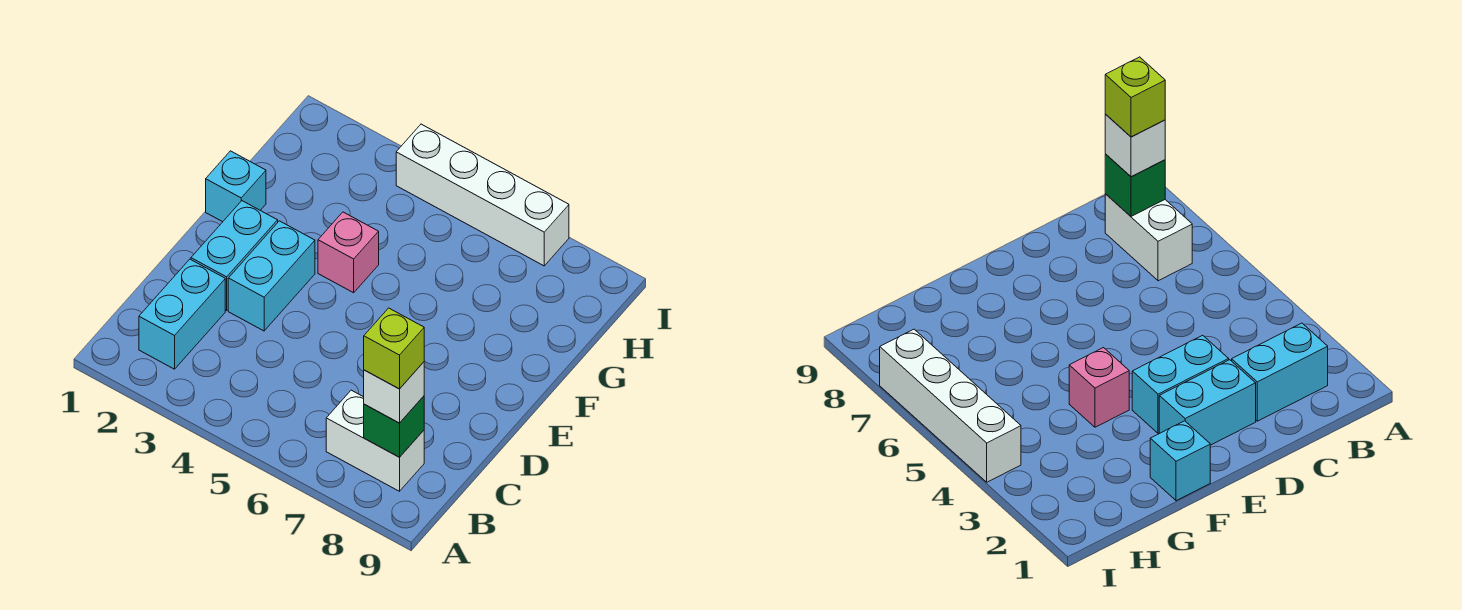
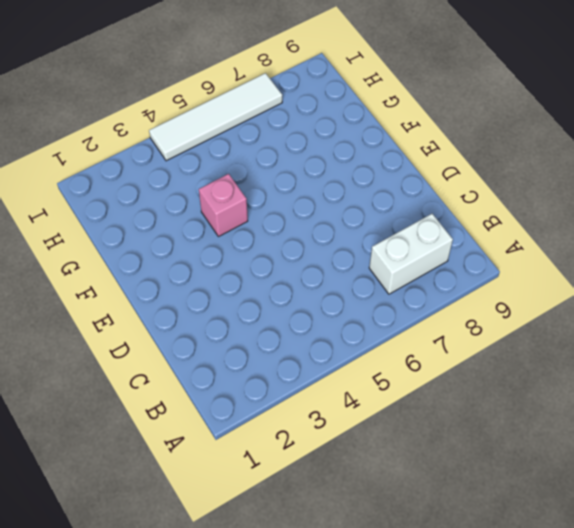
white tile I4:I7 level 1 -> white brick I4:I7 level 1
none -> cyan brick B2:C2 level 1
none -> cyan brick D2:E2 level 1

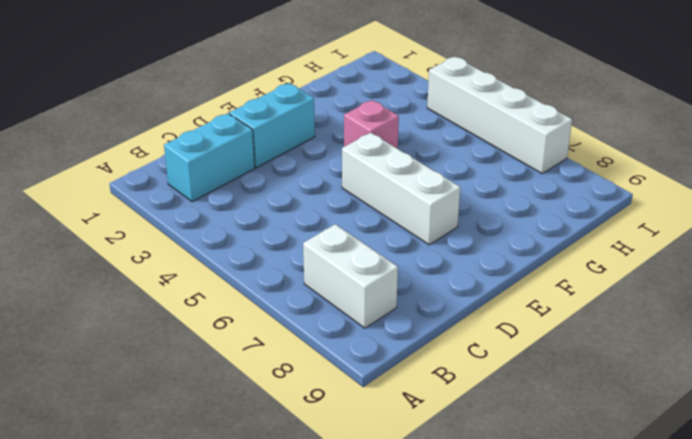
white brick E5:E7 level 1 -> none
none -> cyan brick D3:E3 level 1
none -> cyan brick F1 level 1

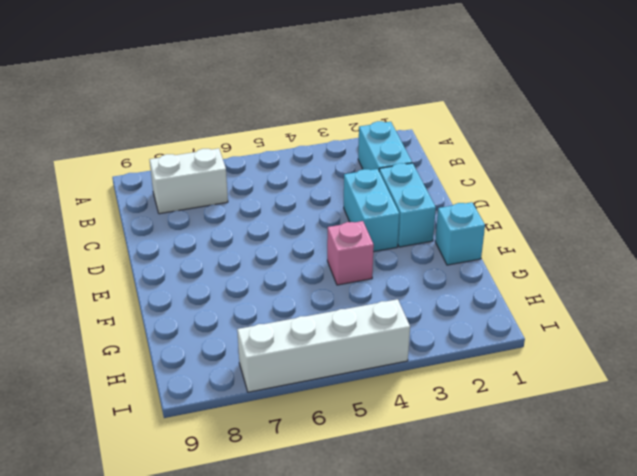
none -> green brick B8 level 2
none -> white brick B8 level 3

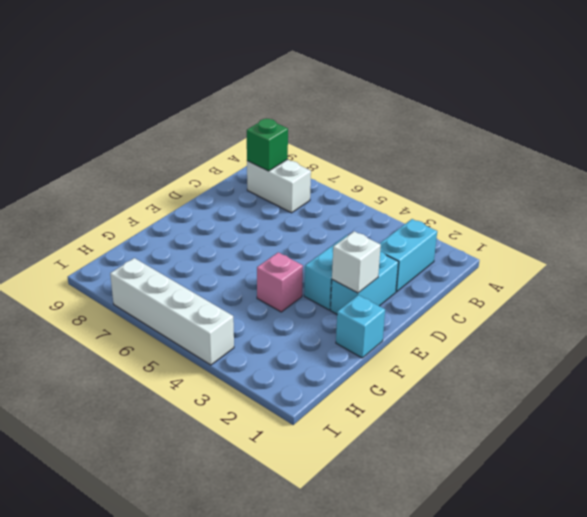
white brick E2 level 2 -> white brick B8 level 3
none -> lime brick B8 level 4

